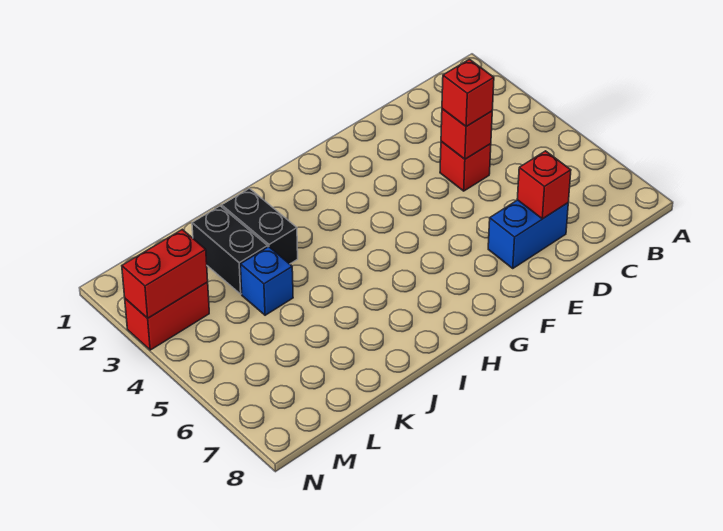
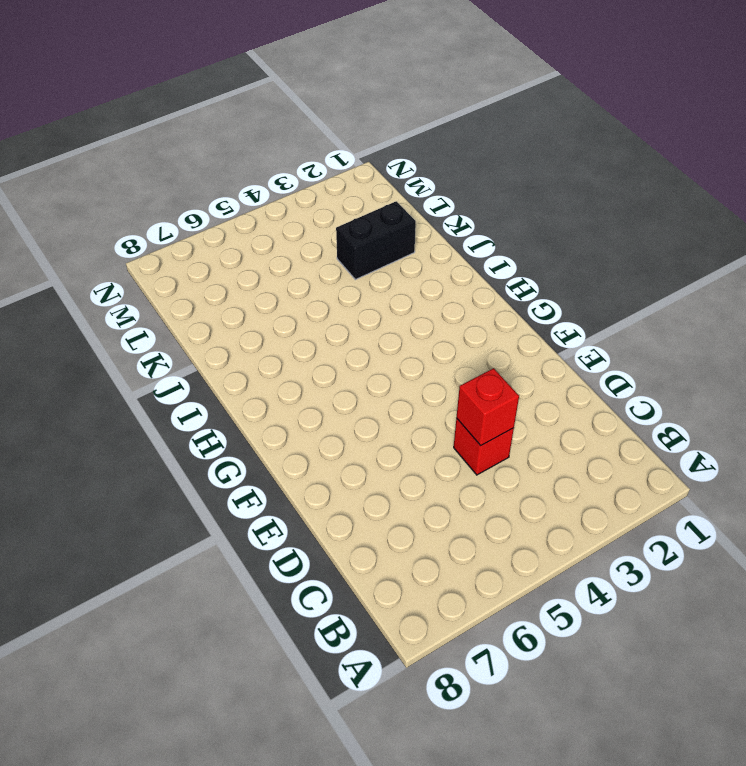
none -> blue brick D7:E7 level 1
none -> black brick J2:J3 level 1

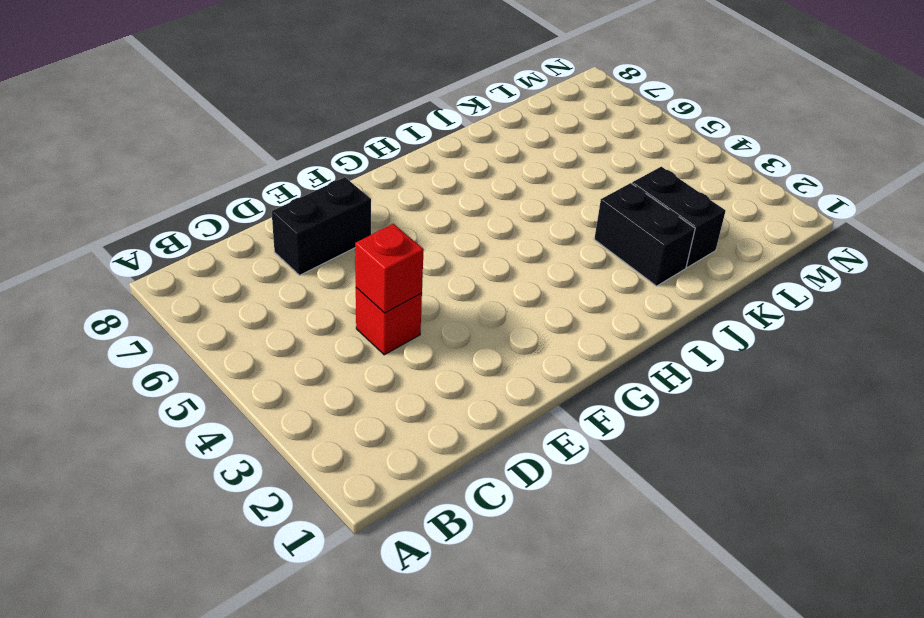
black brick D7:E7 level 1 -> blue brick D7:E7 level 1
none -> blue brick K4 level 1
none -> red brick M3:N3 level 1

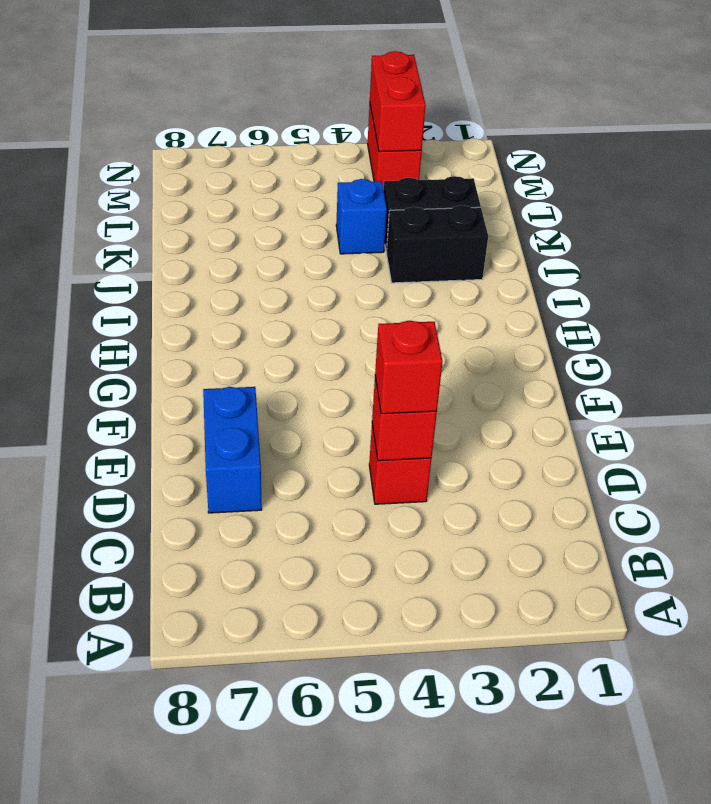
none -> red brick D7 level 2

